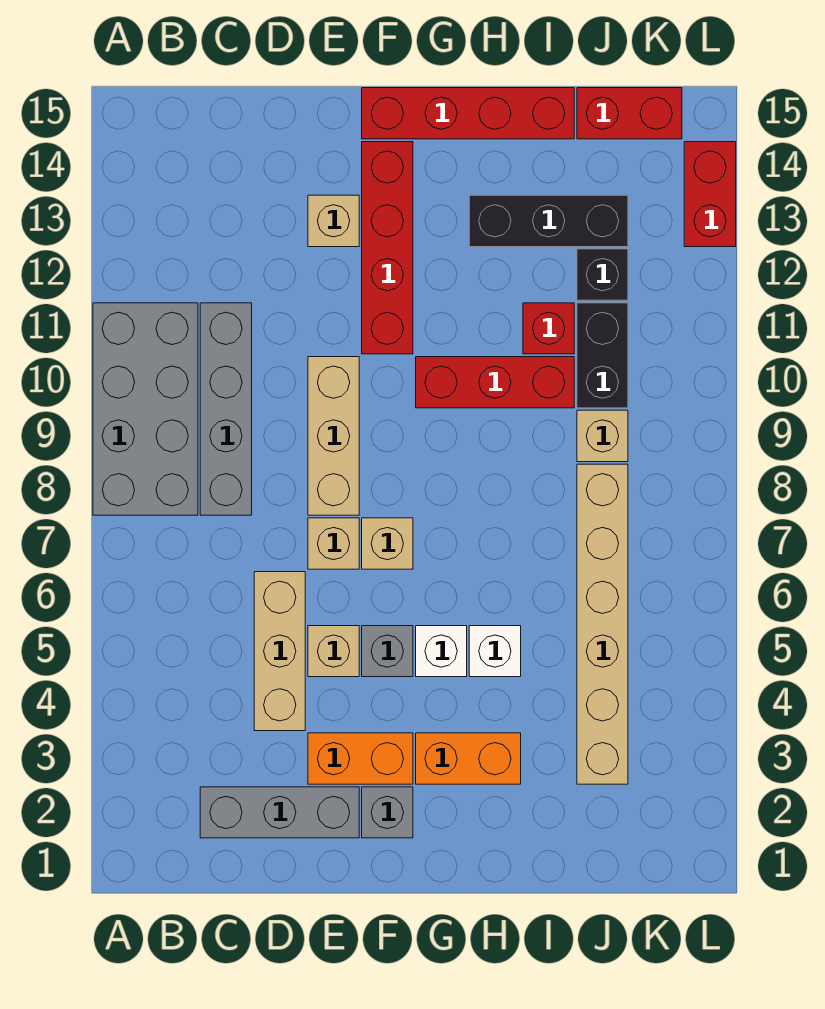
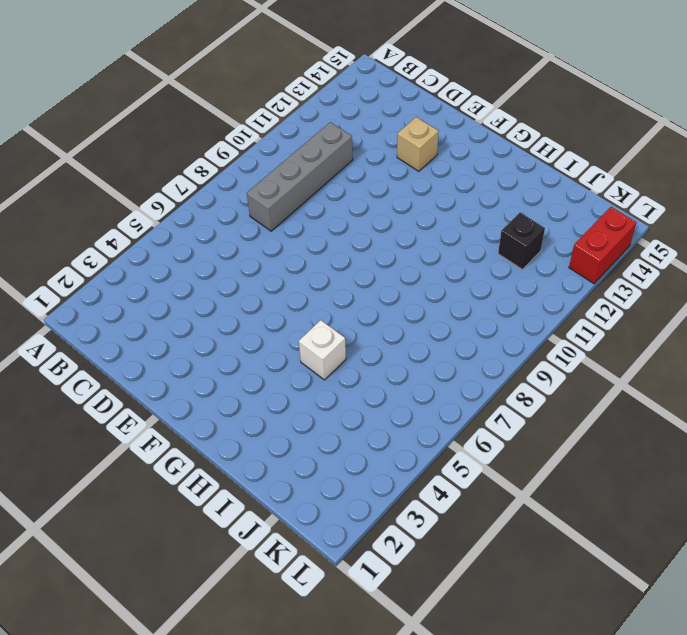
none -> grey brick A8:B11 level 1
none -> grey brick C2:E2 level 1
none -> tan brick D4:D6 level 1

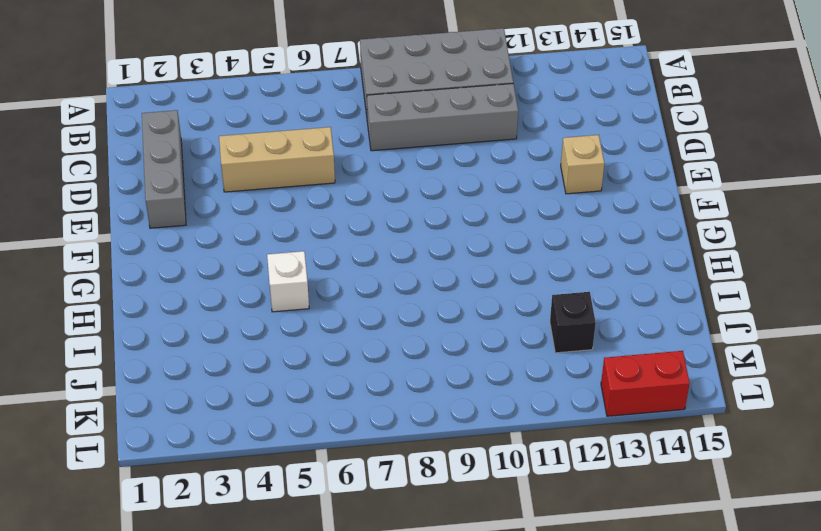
none -> orange brick E3:F3 level 1
none -> tan brick E5 level 1
none -> tan brick E7 level 1

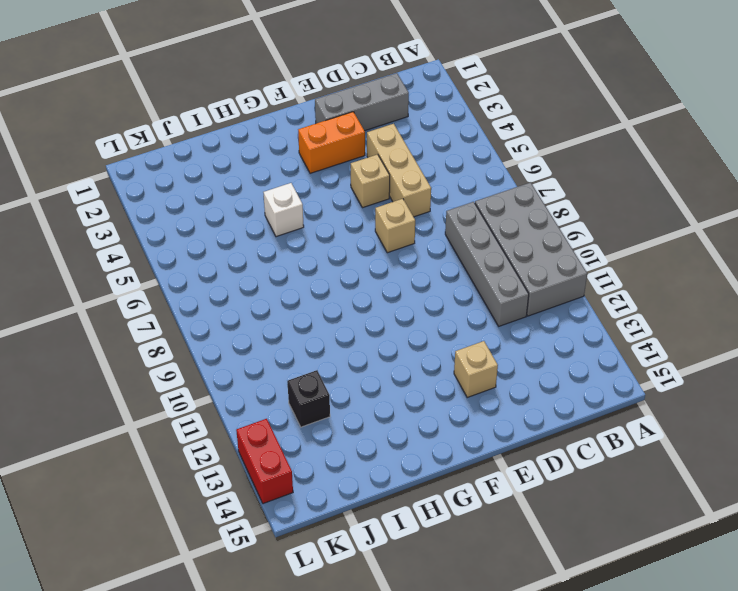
none -> tan brick E8:E10 level 1
none -> grey brick F2 level 1
none -> grey brick F5 level 1

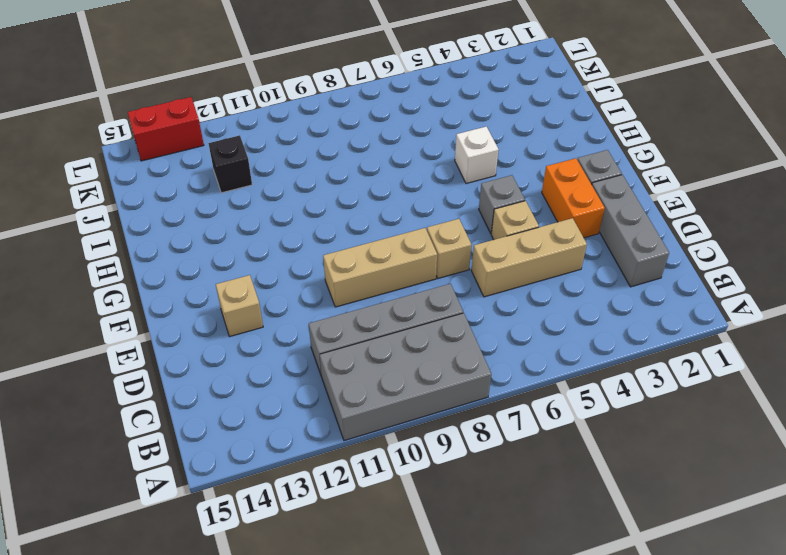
none -> tan brick F7 level 1
none -> red brick F11:F14 level 1
none -> red brick F15:I15 level 1

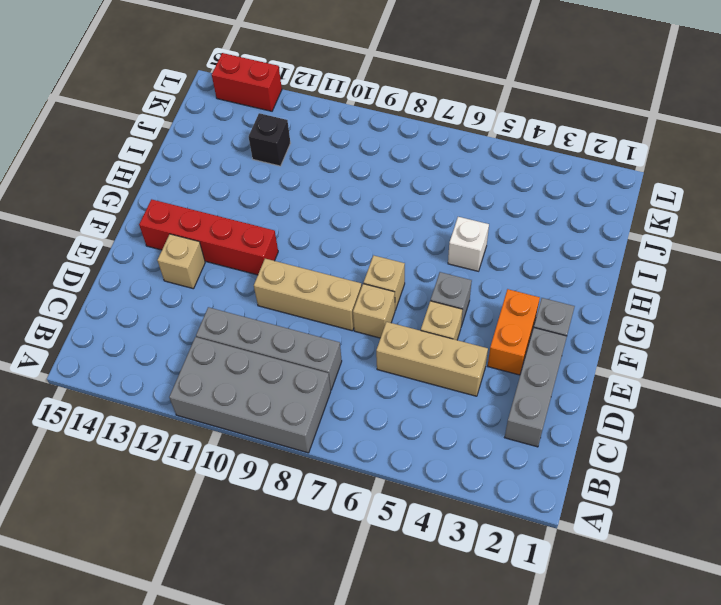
none -> red brick F15:I15 level 1
none -> orange brick G3:H3 level 1
none -> white brick G5 level 1

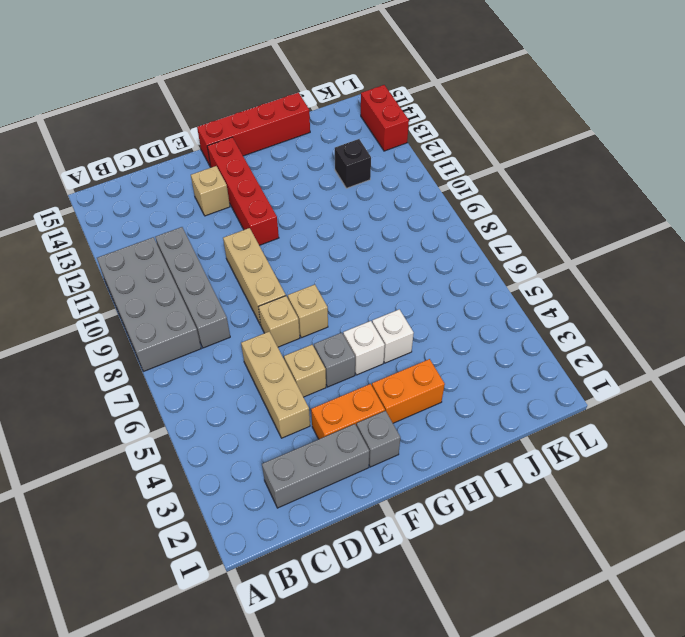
none -> red brick G10:I10 level 1
none -> black brick H13:J13 level 1
none -> red brick I11 level 1

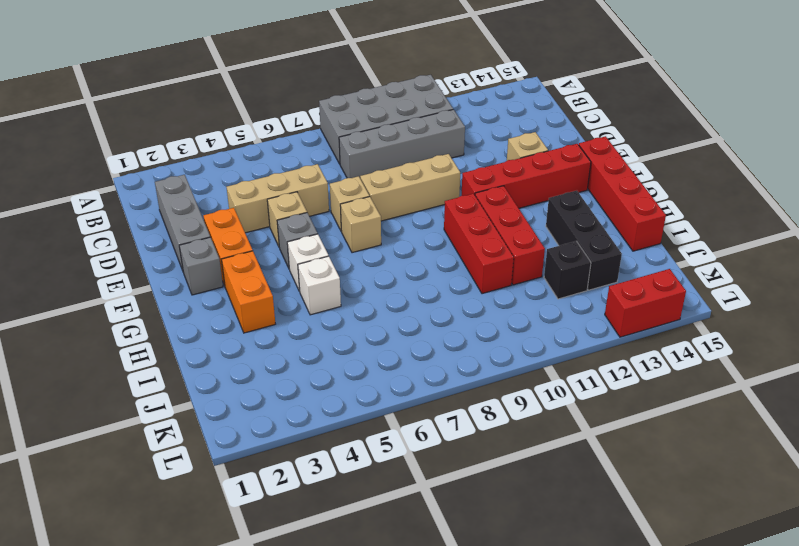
red brick G11:I11 level 1 -> red brick I11 level 1
none -> tan brick J3:J8 level 1
none -> tan brick J9 level 1
none -> black brick J10:J11 level 1

